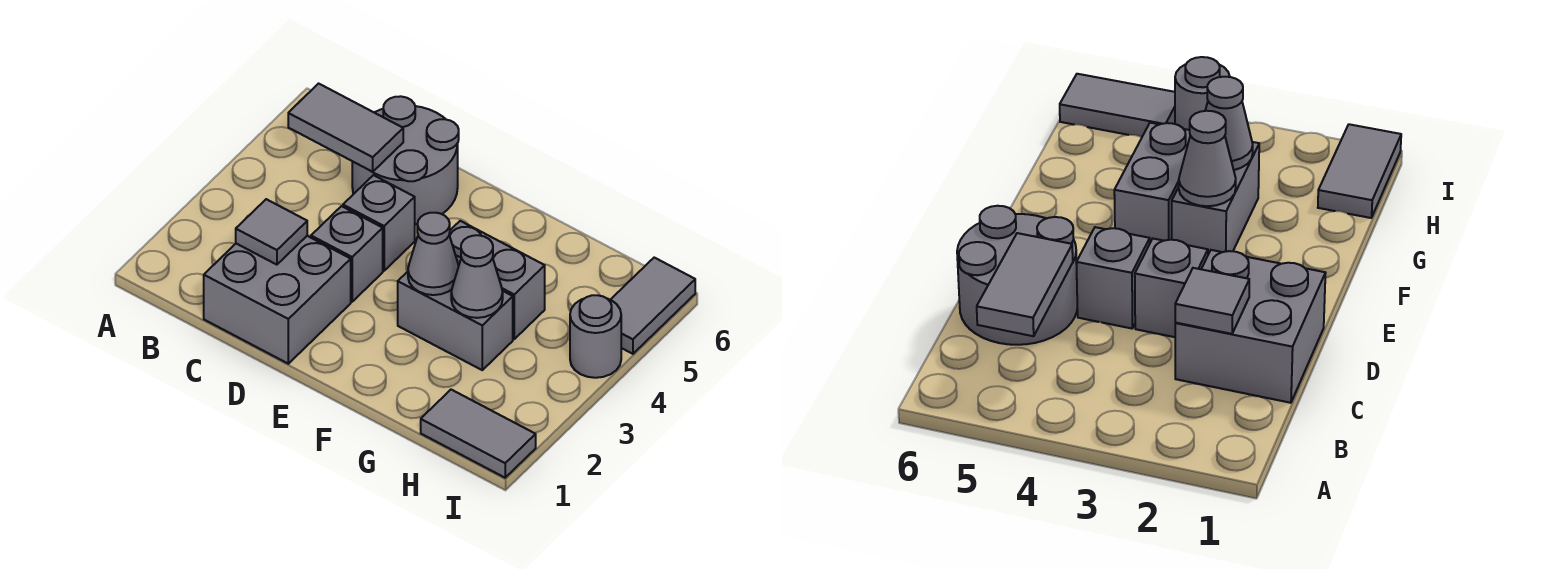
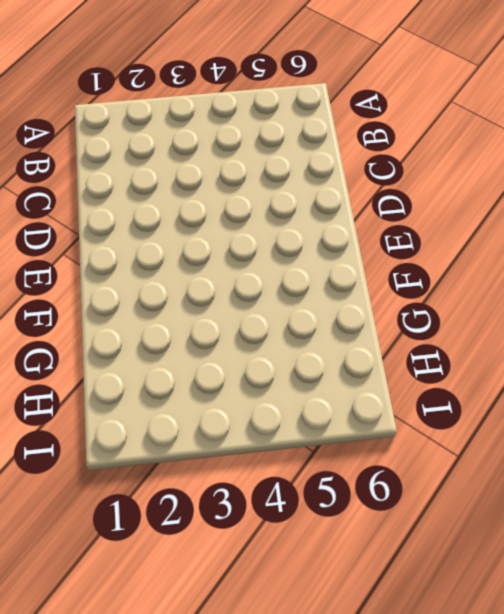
none -> grey brick C1:D2 level 1
none -> grey round brick C5:D6 level 1
none -> grey brick D3 level 1

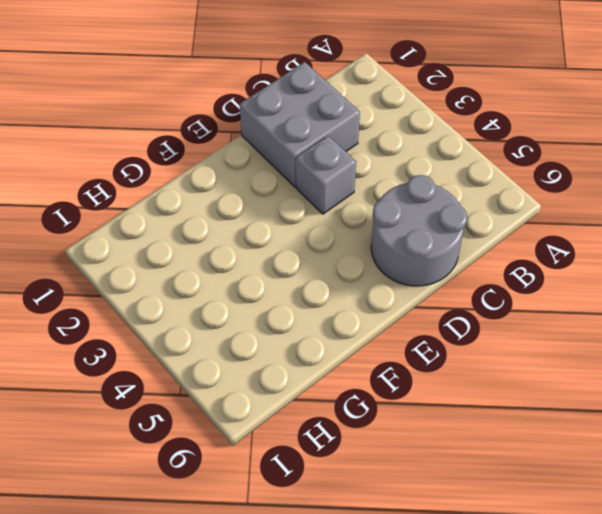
none -> grey brick D4 level 1
none -> grey brick F3:G3 level 1
none -> grey brick F4:G4 level 1

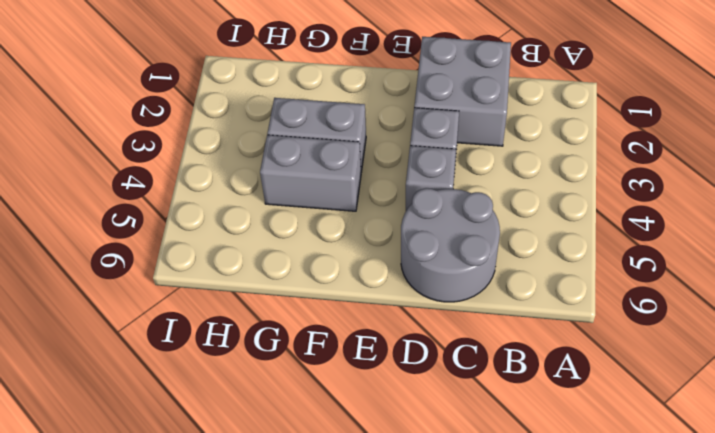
none -> grey tile H1:I1 level 1
none -> grey round brick I4 level 1
none -> grey tile I5:I6 level 1

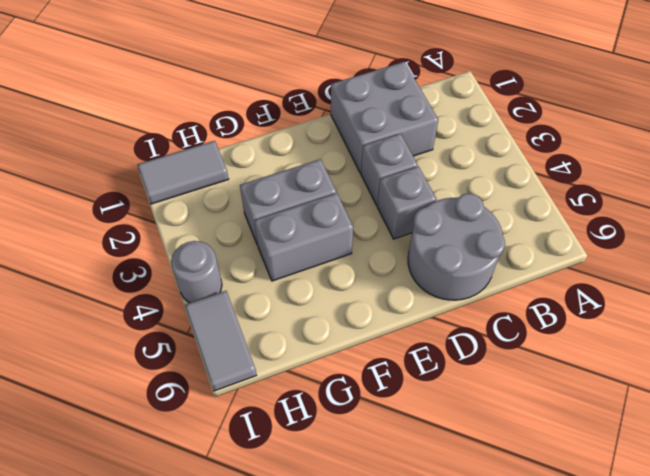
none -> grey tile B5:C5 level 2
none -> grey tile C2 level 2
none -> grey cone F3 level 2

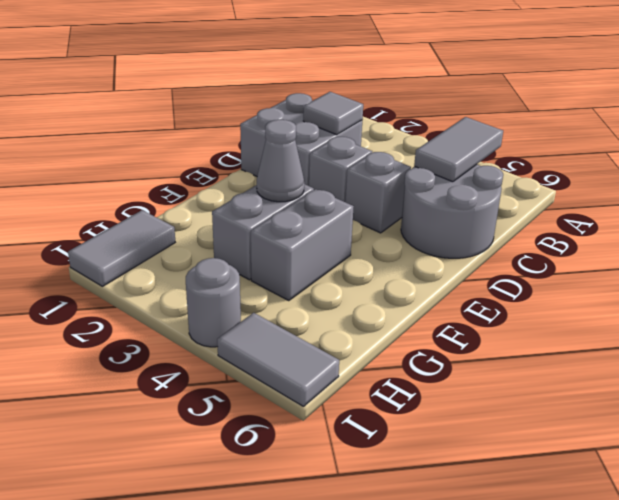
none -> grey cone G3 level 2

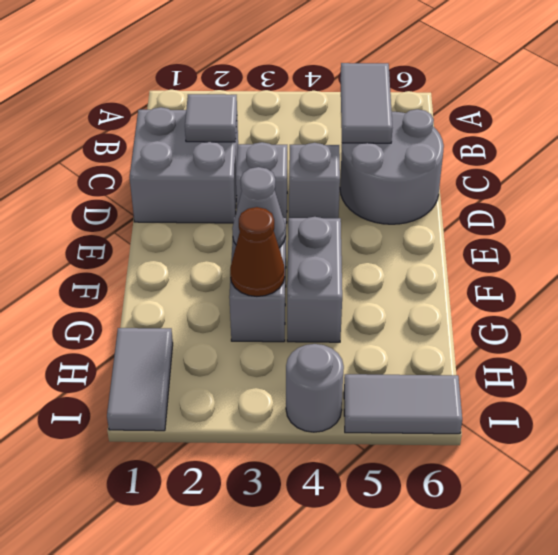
brown cone G3 level 2 -> grey cone G3 level 2

